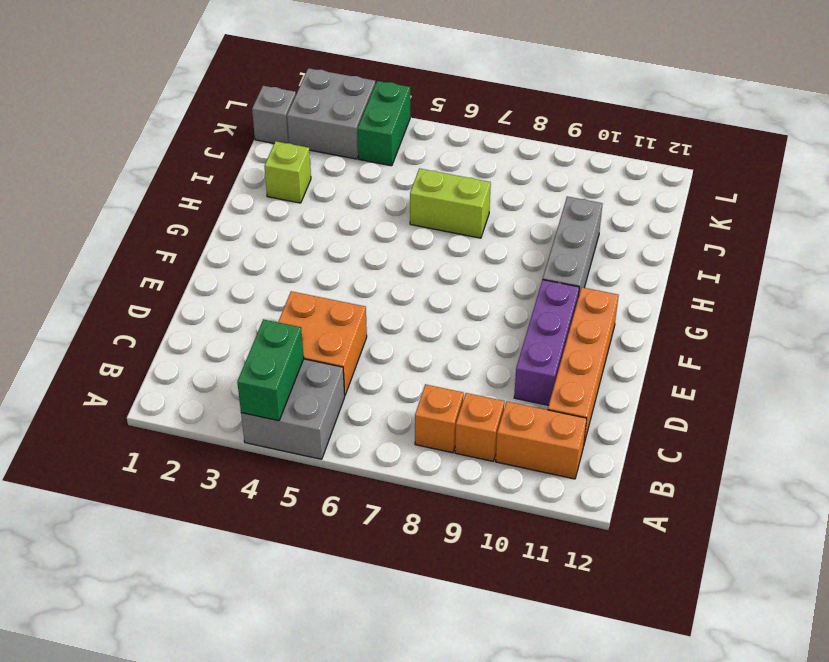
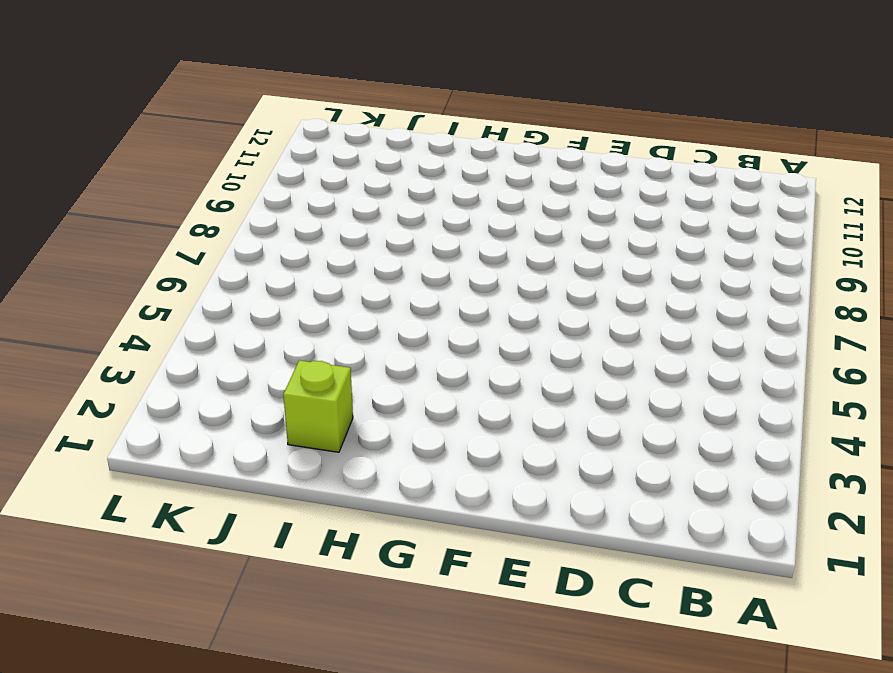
none -> grey brick A4:B5 level 1
none -> orange brick B8 level 1
none -> orange brick B9 level 1

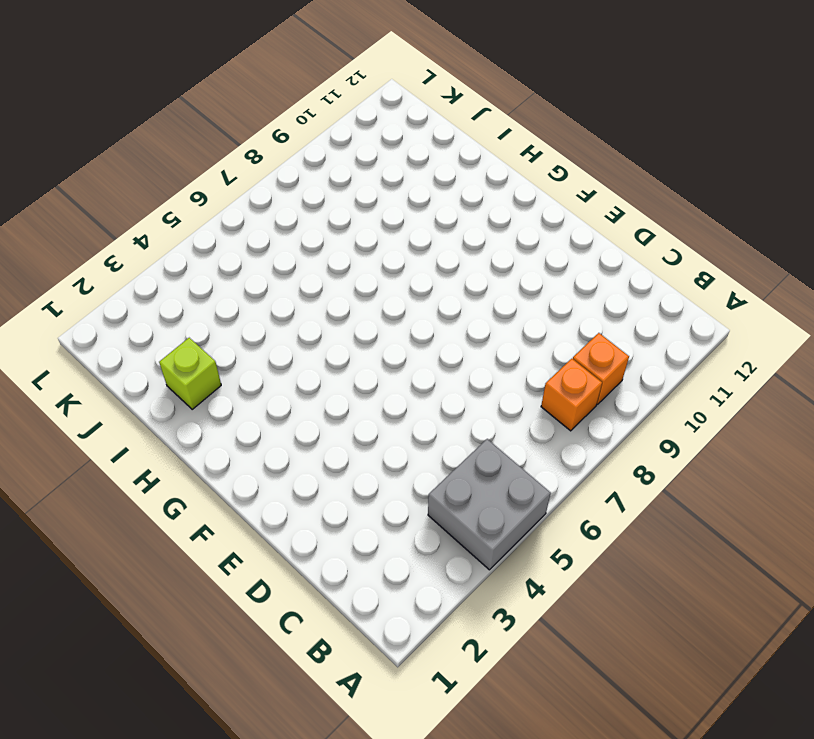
none -> orange brick B10:B11 level 1
none -> orange brick C4:D5 level 1
none -> orange brick C11:F11 level 1

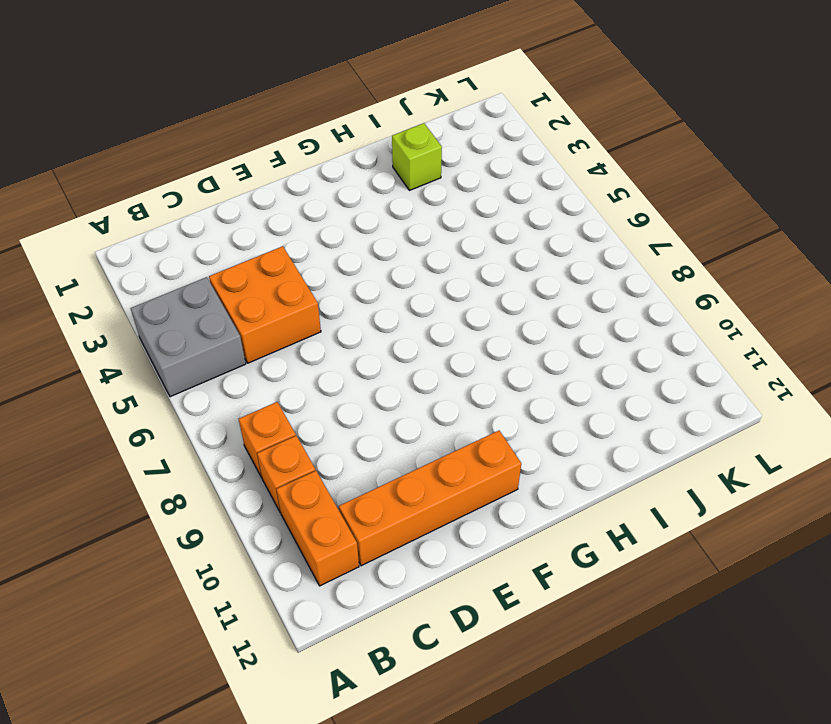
none -> purple brick D10:F10 level 1
none -> grey brick G10:I10 level 1
none -> lime brick I6:I7 level 1

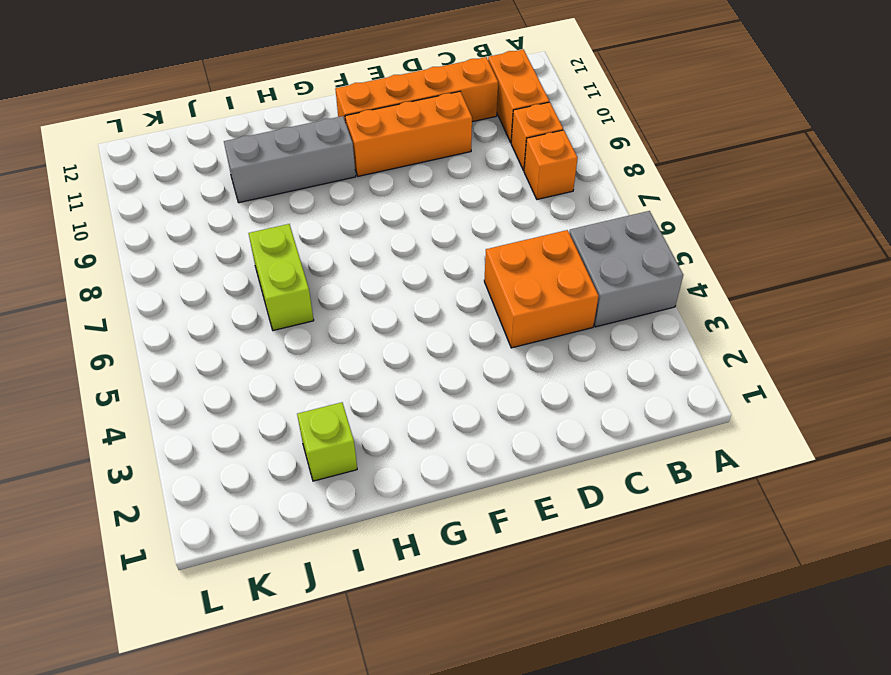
orange brick D10:F10 level 1 -> purple brick D10:F10 level 1
none -> grey brick K1 level 1
none -> grey brick K2:L3 level 1
none -> green brick K4:L4 level 1

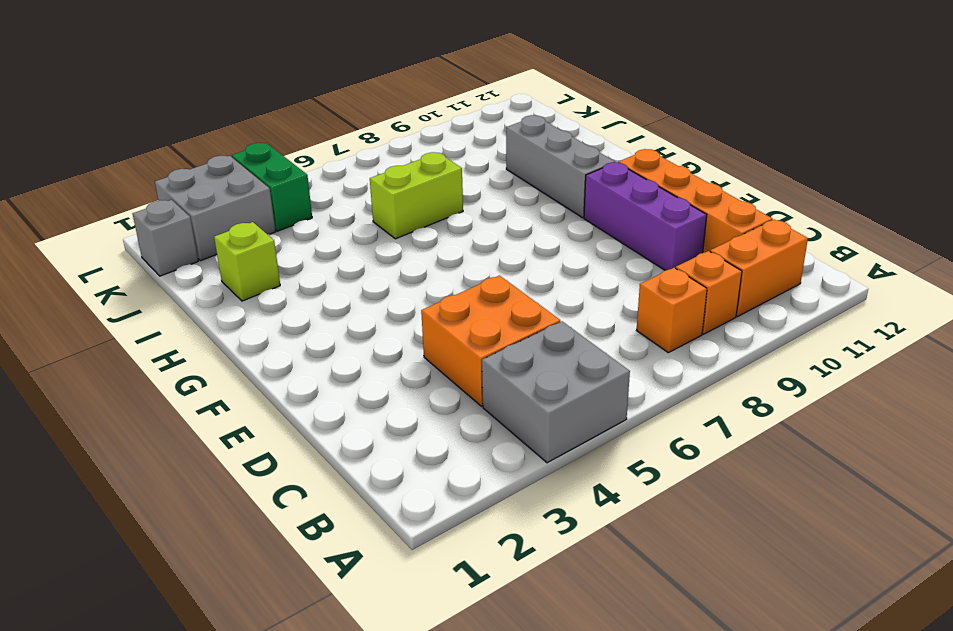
none -> green brick A4:B4 level 2

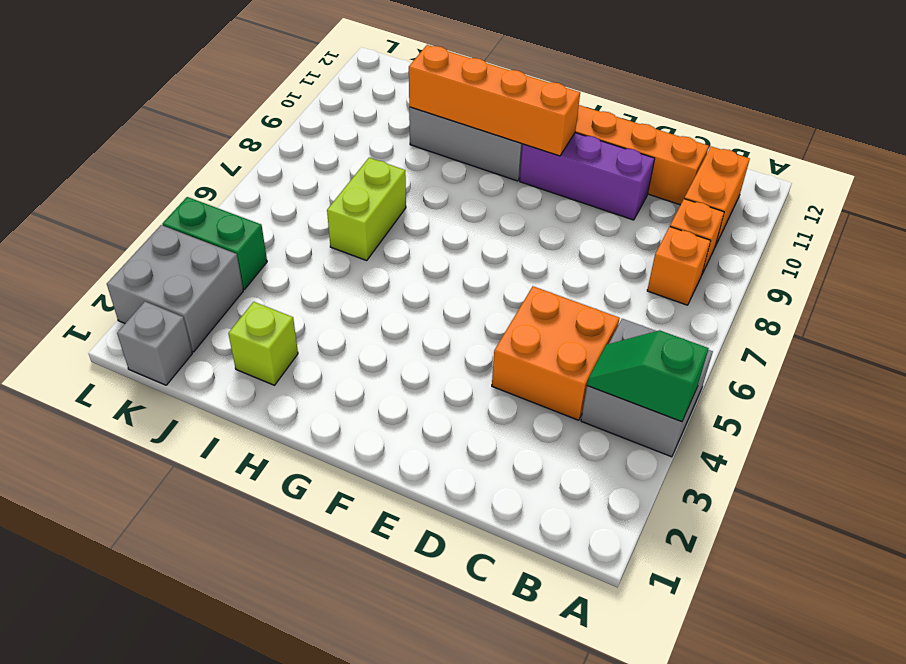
green slope A4:B4 level 2 top A -> green brick A4:B4 level 2
orange brick F10:I10 level 2 -> none

